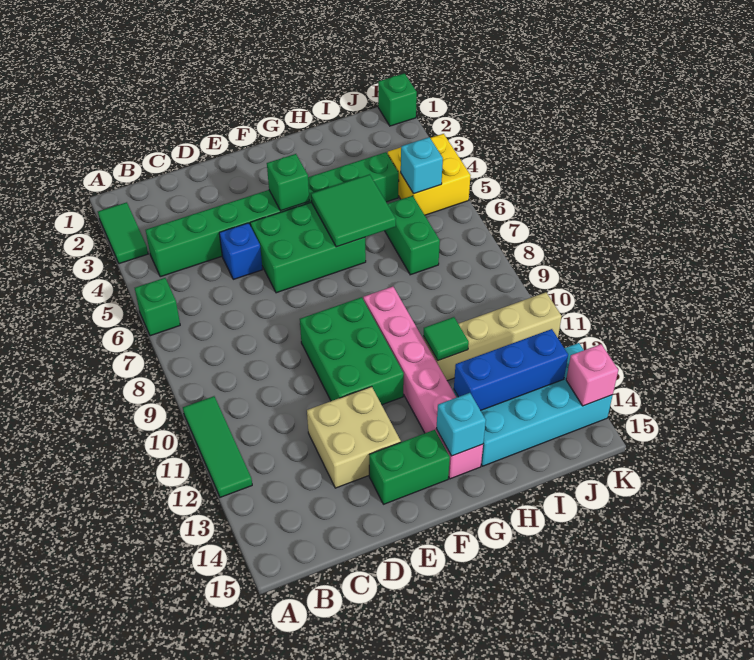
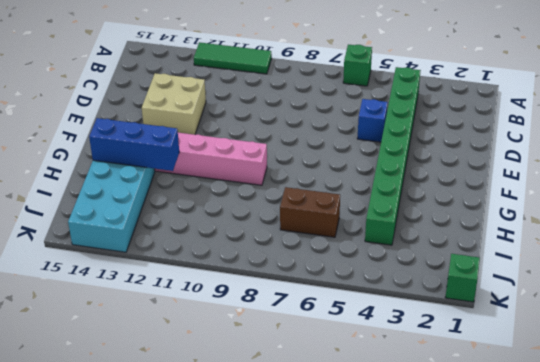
blue brick H12:H14 level 2 -> blue brick H13:J13 level 2
brown brick I6:I7 level 1 -> green brick I6:I7 level 1
none -> green tile A2:A3 level 1
none -> green brick E5:G6 level 1
none -> green brick E9:F11 level 1

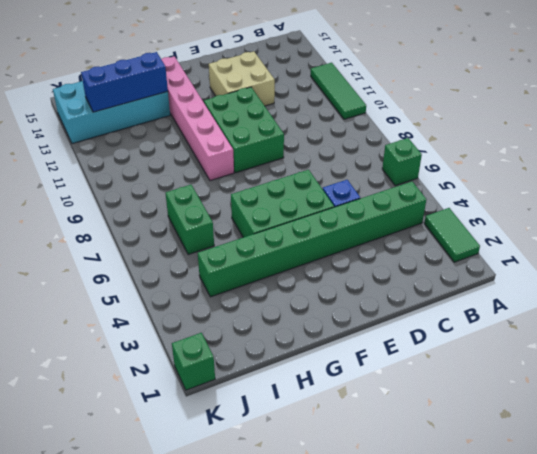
none -> green brick E14:F14 level 1
none -> tan brick H11:K11 level 1
none -> yellow brick J4:K5 level 1

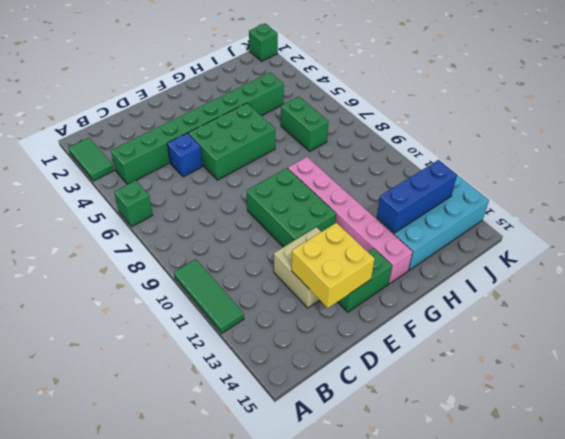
yellow brick D13:E14 level 2 -> yellow brick J4:K5 level 1
none -> tan brick H11:K11 level 1
none -> green brick F4 level 2
none -> green tile G5:H6 level 2

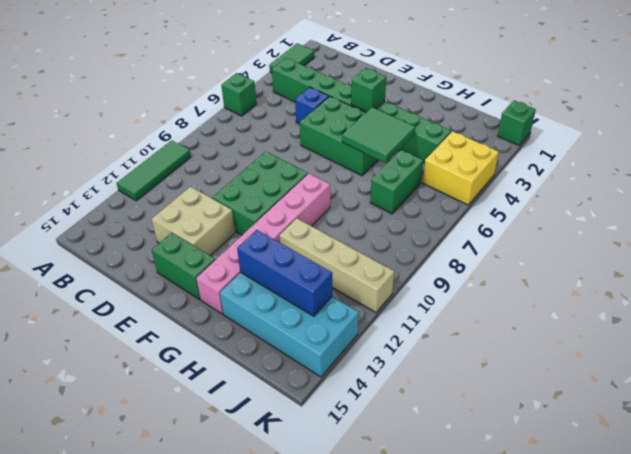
none -> cyan brick G14 level 2
none -> green tile H11 level 2
none -> cyan brick J5 level 2

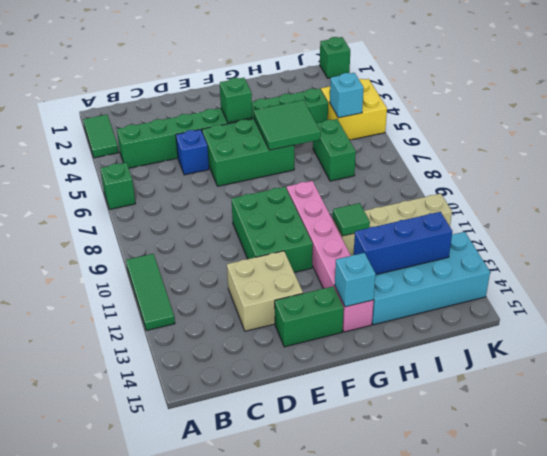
none -> pink brick K14 level 2

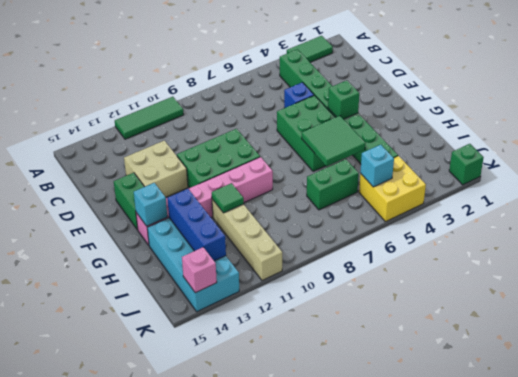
none -> green brick A6 level 1

